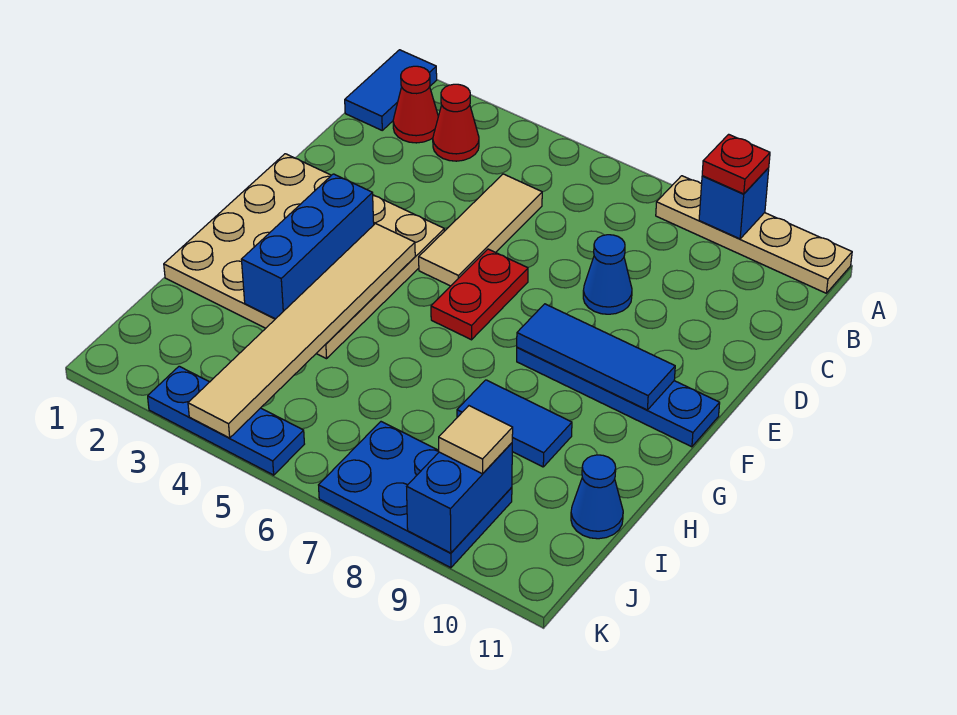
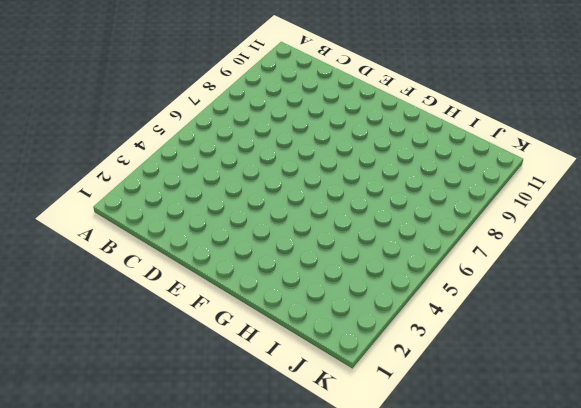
none -> blue tile A1:B1 level 1
none -> tan plate A8:A11 level 1
none -> red cone B2 level 1

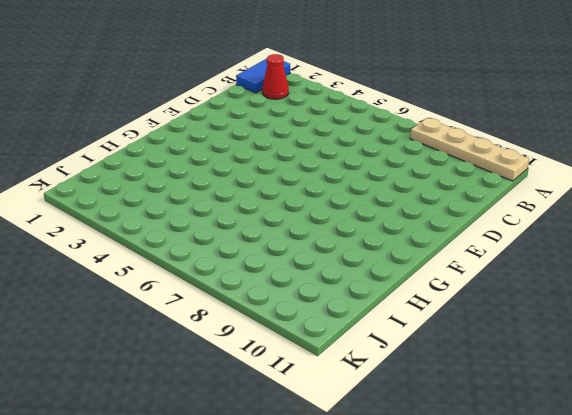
none -> red cone B3 level 1
none -> tan tile C5:E5 level 1
none -> blue cone D8 level 1

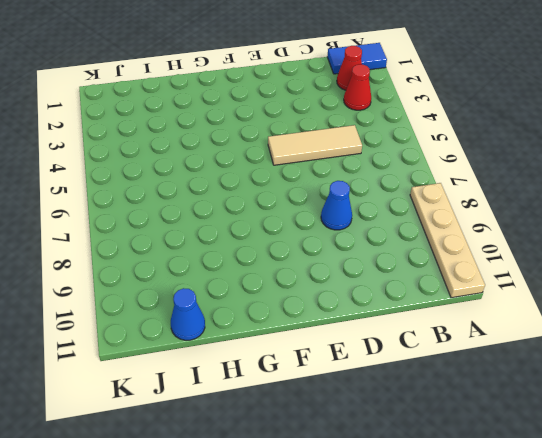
none -> tan plate E1:H4 level 1
none -> red plate E6:F6 level 1
none -> blue plate F8:F11 level 1

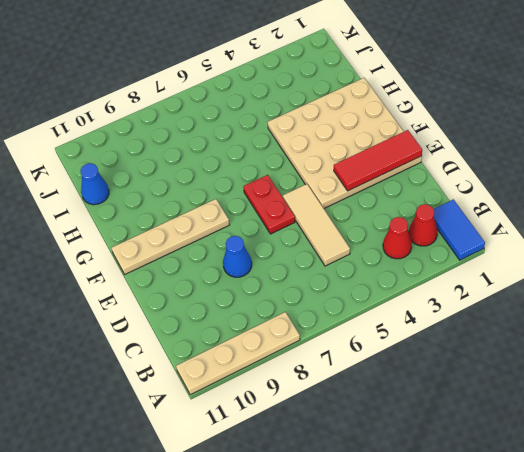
red tile E1:E3 level 2 -> none
tan plate F8:F11 level 1 -> blue plate F8:F11 level 1
none -> blue tile H8:H9 level 1
none -> blue plate J7:K9 level 1
none -> blue plate K3:K5 level 1

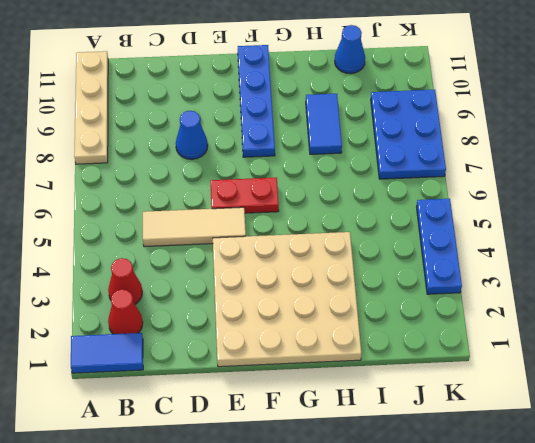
none -> blue brick A9 level 2
none -> blue brick F3:H3 level 2
none -> tan tile F4:K4 level 2

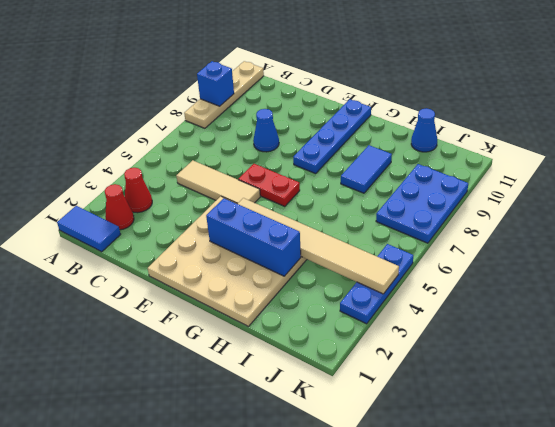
none -> blue tile F8:F10 level 2
none -> blue brick J9:K9 level 2
none -> red plate A9 level 3

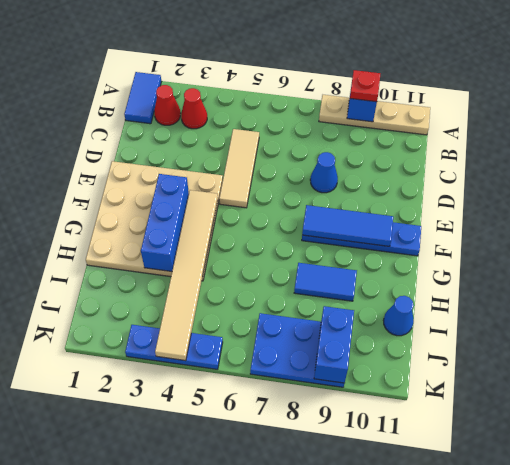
none -> red plate E6:F6 level 1
none -> tan tile J9 level 3

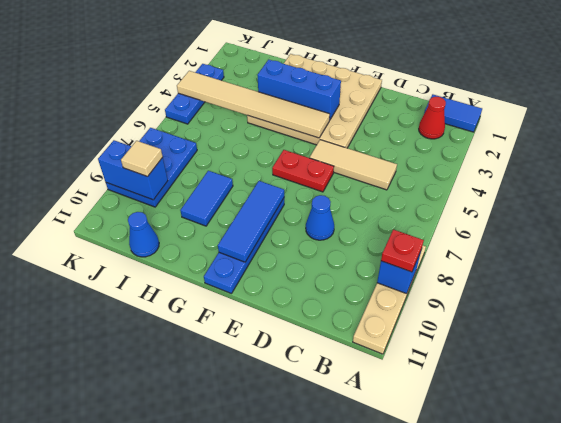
none -> red cone B3 level 1

